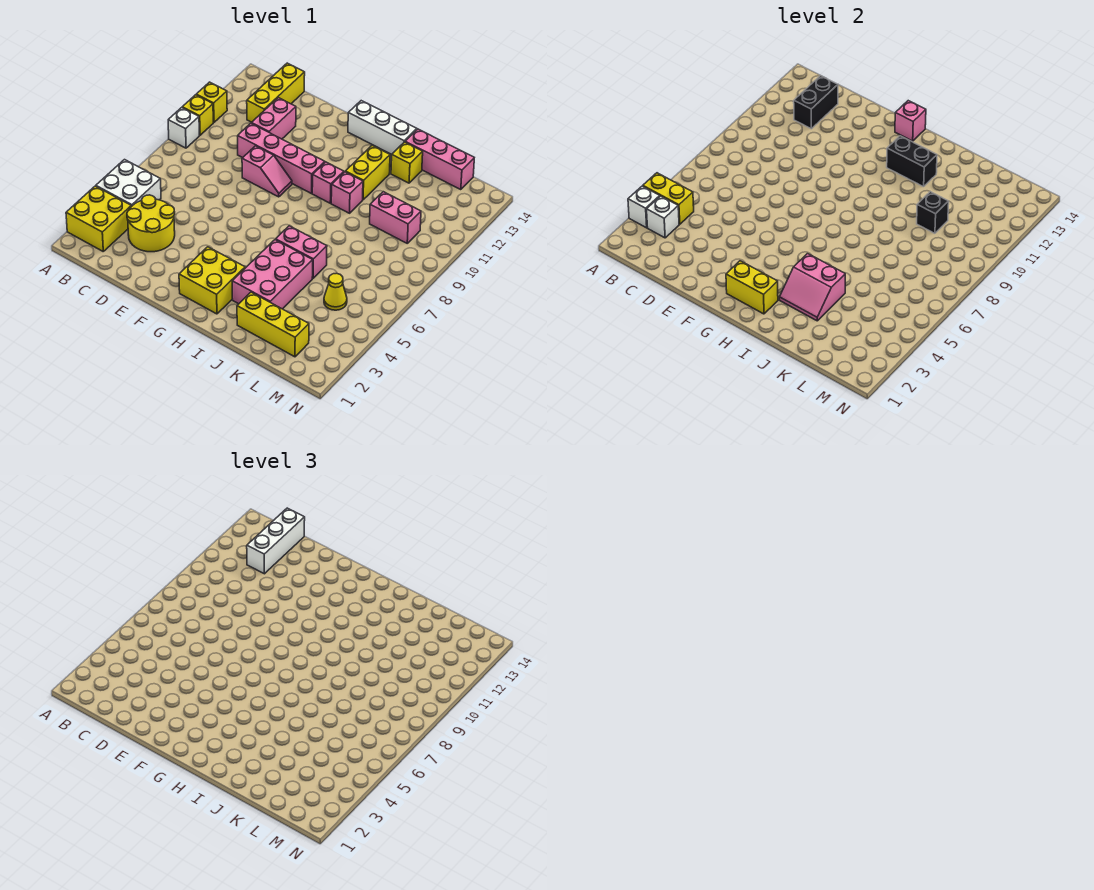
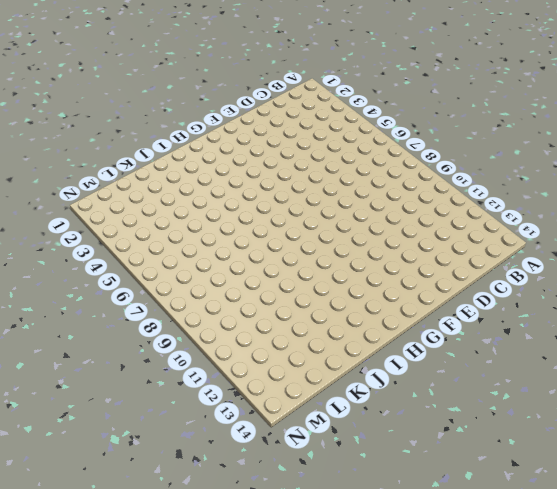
none -> yellow brick A2:B3 level 1
none -> white brick A4:B5 level 1
none -> white brick A9 level 1
none -> yellow brick A10 level 1

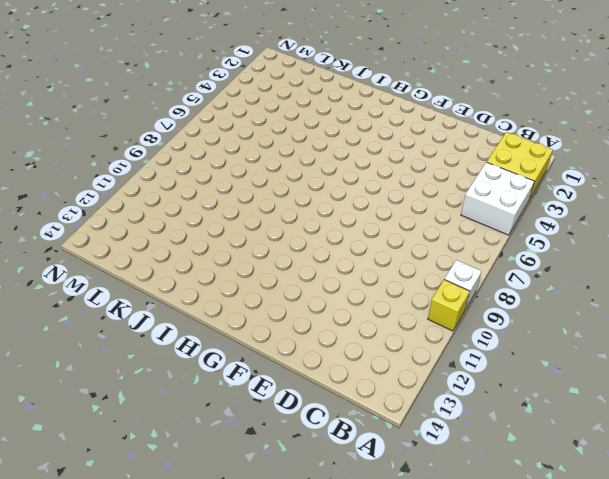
none -> yellow brick A11 level 1
none -> yellow round brick C3:D4 level 1
none -> yellow brick C12:C14 level 1
none -> pink brick D10:G10 level 1

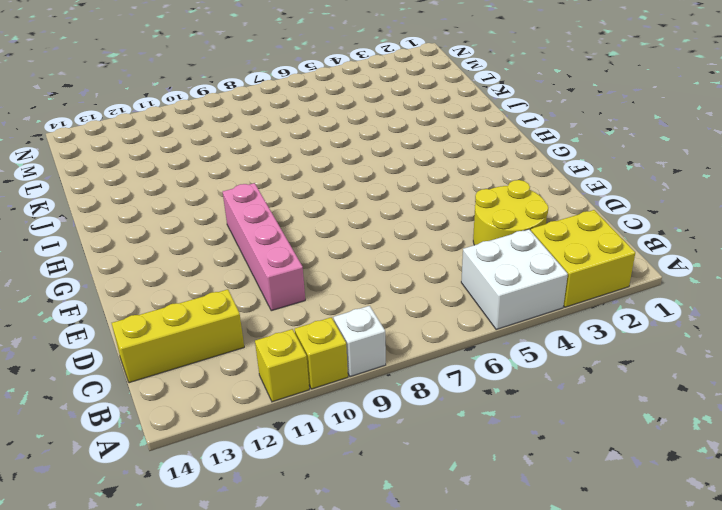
none -> pink brick D11:D12 level 1
none -> pink slope E9:F9 level 1 top E
none -> yellow brick G2:H3 level 1
none -> white brick G14:I14 level 1

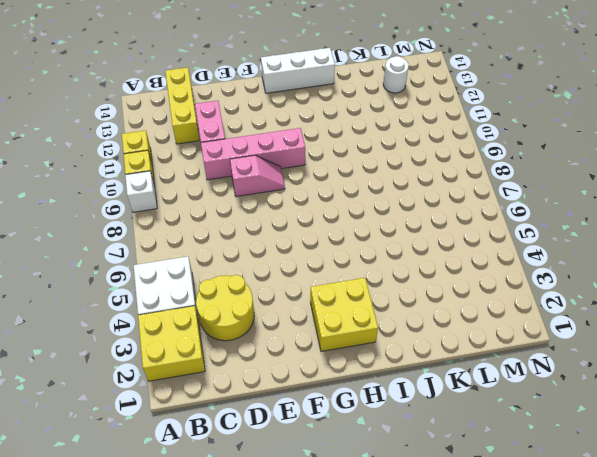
white round brick L13 level 1 -> none
none -> pink brick H10 level 1
none -> pink brick I3:J5 level 1
none -> pink brick I6:J6 level 1
none -> pink brick I10 level 1

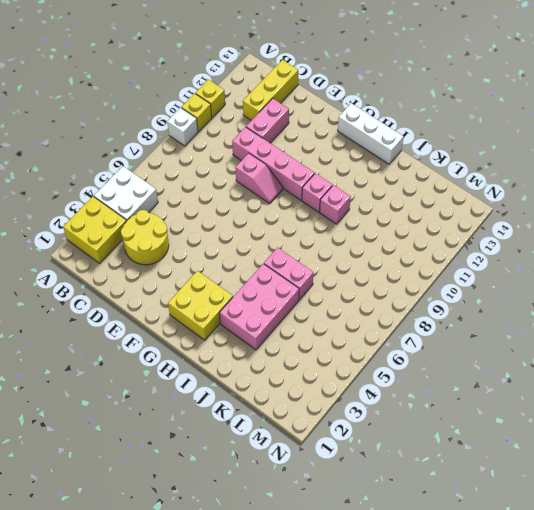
none -> yellow brick I11:I12 level 1
none -> yellow brick J2:L2 level 1
none -> yellow brick J13 level 1
none -> pink brick J14:L14 level 1

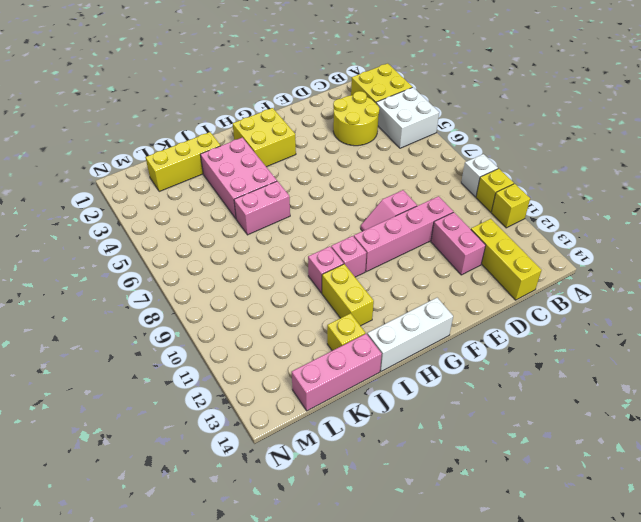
none -> pink brick K10:L10 level 1
none -> yellow cone L5 level 1
none -> white brick A3 level 2
none -> yellow brick A4:B4 level 2

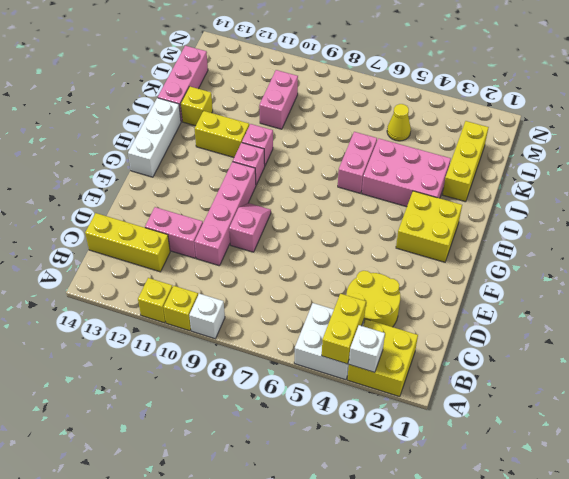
none -> white brick B3 level 2
none -> black brick C12:C13 level 2
none -> yellow brick G2:H2 level 2
none -> pink brick G14 level 2

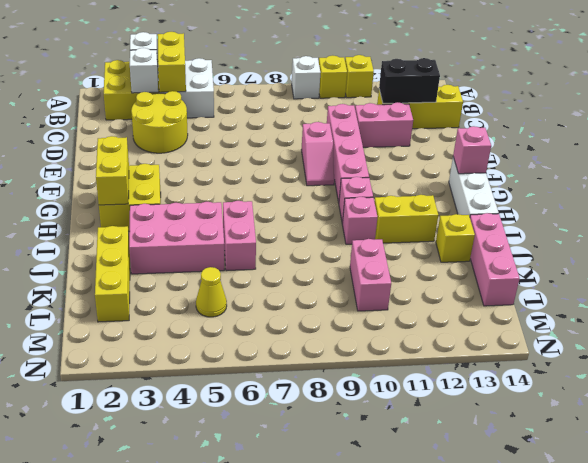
none -> black brick H12:I12 level 2
none -> pink slope I3:J4 level 2 top 4
none -> black brick K10 level 2
none -> white brick C12:C14 level 3

